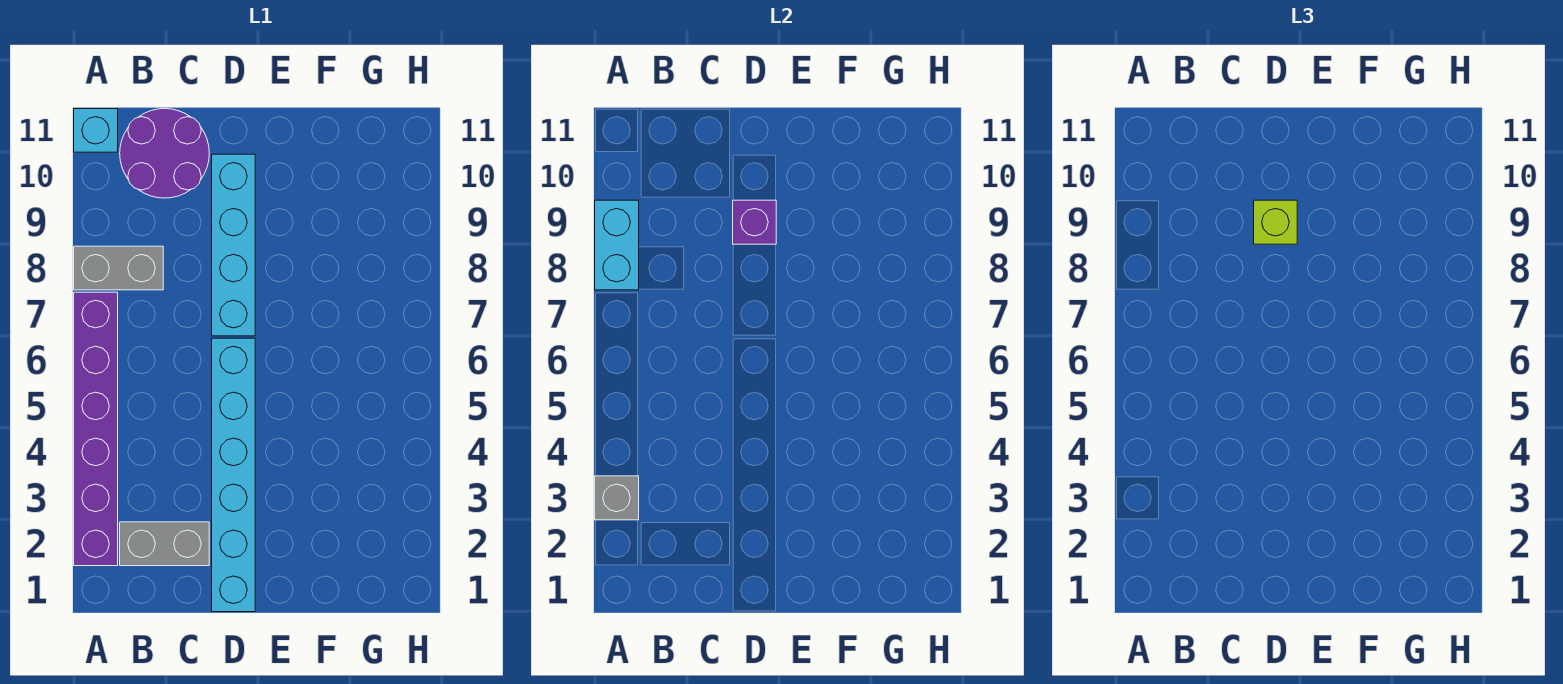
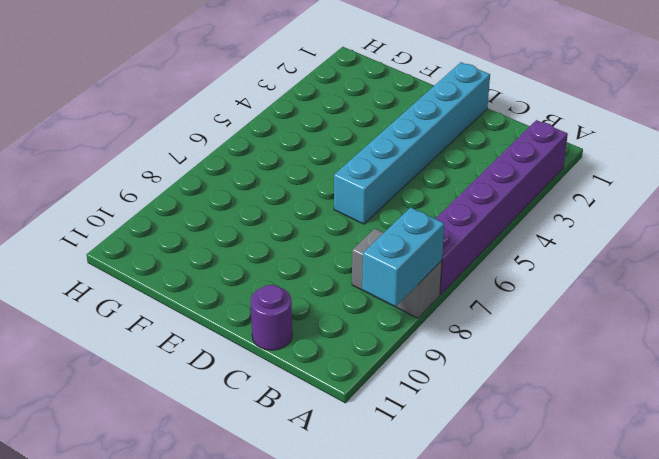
purple round brick C11 level 1 -> purple round brick B10:C11 level 1
none -> cyan brick A11 level 1
none -> grey brick B2:C2 level 1

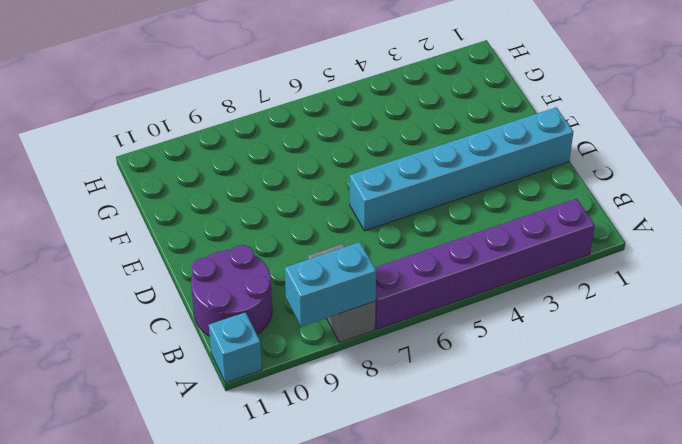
none -> grey brick B2:C2 level 1
none -> cyan brick D7:D10 level 1

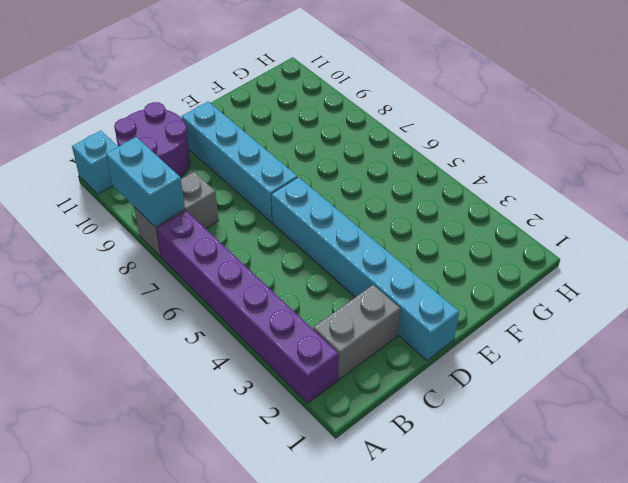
none -> grey brick A3 level 2
none -> purple brick D9 level 2

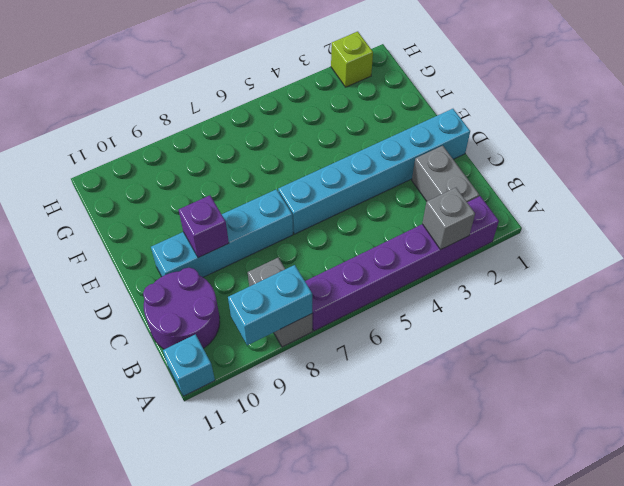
lime brick H2 level 1 -> lime brick D9 level 3

